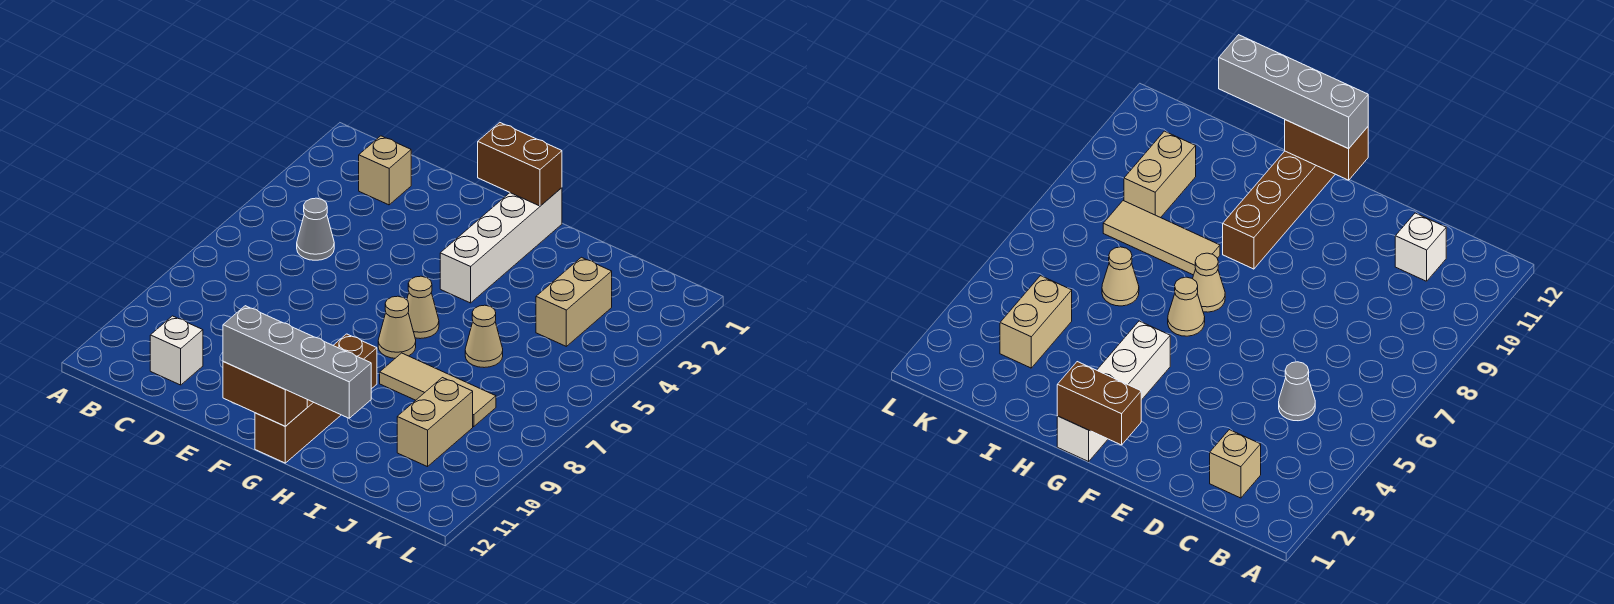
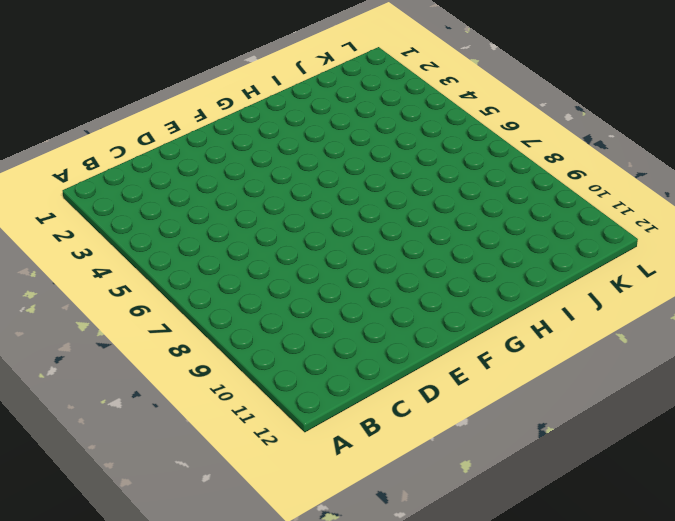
none -> tan brick C2 level 1
none -> grey cone C5 level 1
none -> white brick C11 level 1

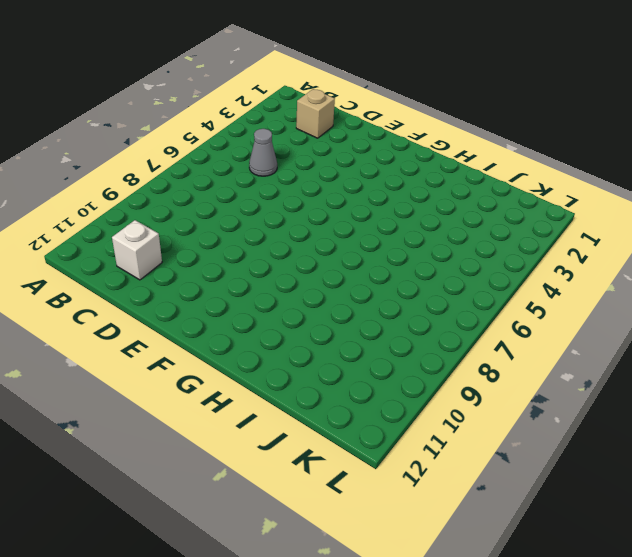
none -> white brick G1:G4 level 1
none -> tan cone G6 level 1
none -> tan cone G7 level 1

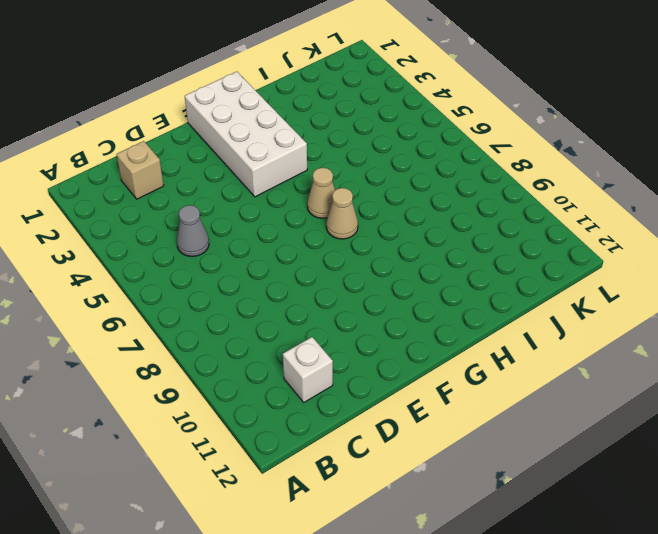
white brick F1:G4 level 1 -> white brick G1:G4 level 1
none -> brown brick G9:G12 level 1
none -> tan tile H8:J8 level 1
none -> tan cone I6 level 1

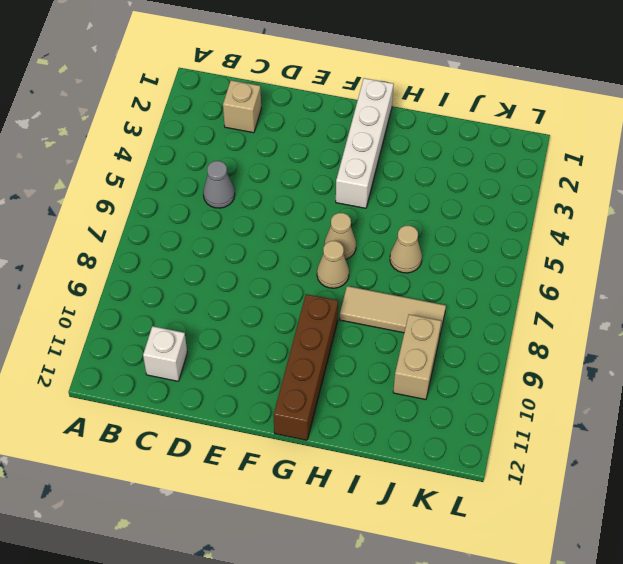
none -> tan brick J3:J4 level 1
none -> brown brick F1:G1 level 2
none -> brown brick F12:G12 level 2

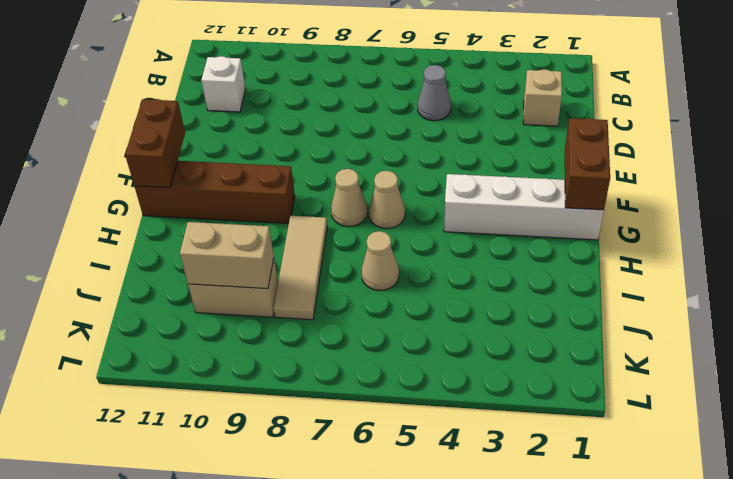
tan brick J9:J10 level 2 -> tan brick J3:J4 level 1
none -> grey brick F12:I12 level 3

